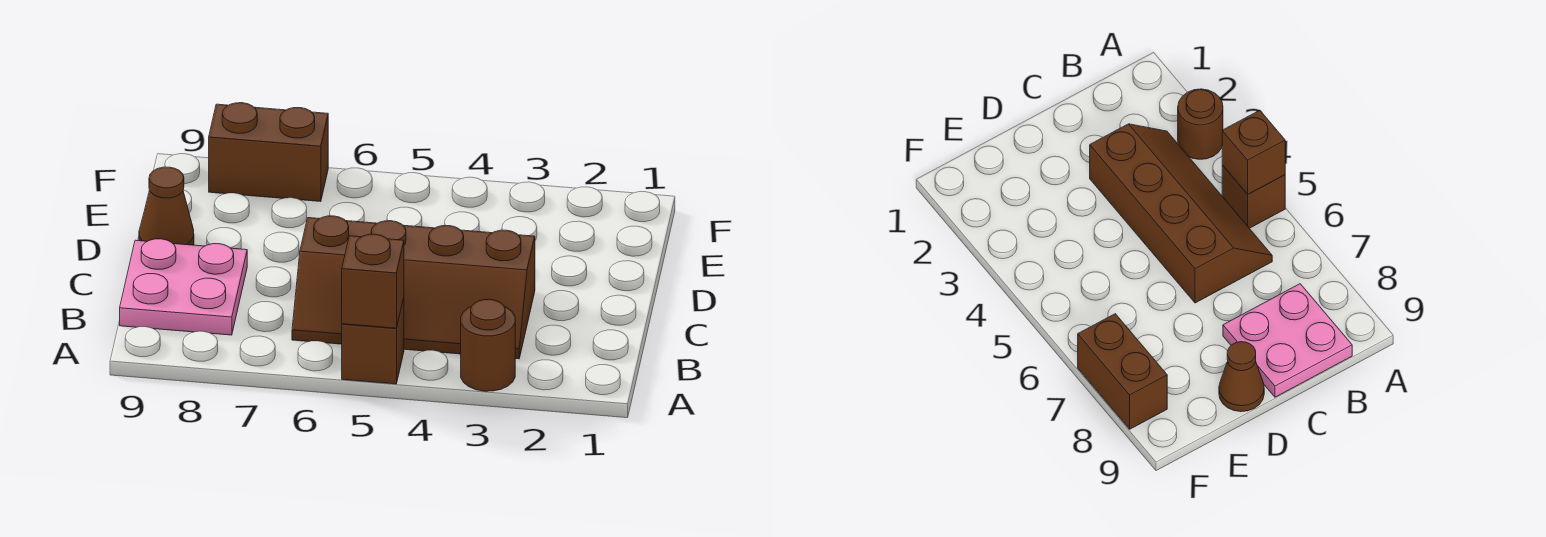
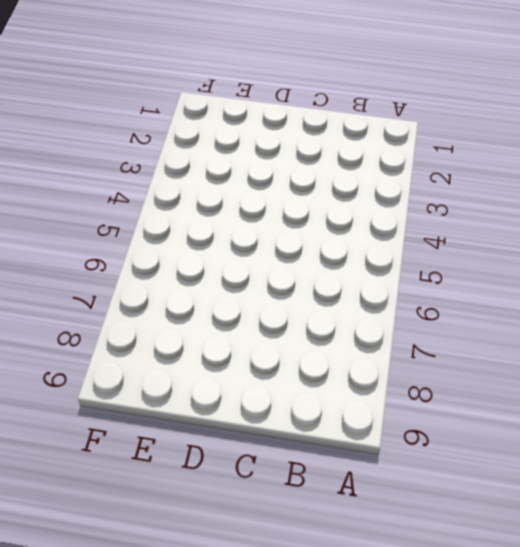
none -> brown round brick A3 level 1
none -> brown brick A5 level 1

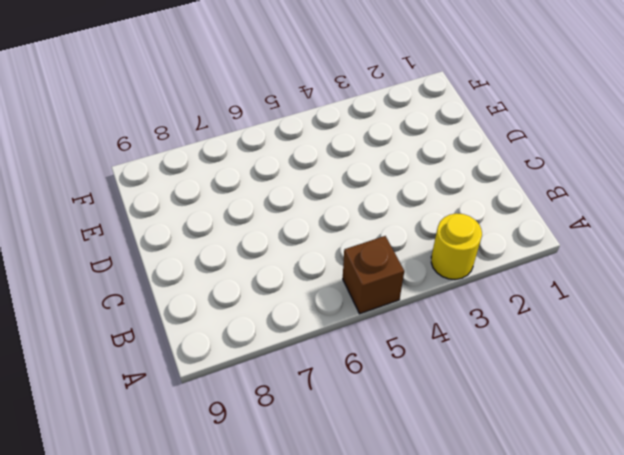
yellow round brick A3 level 1 -> brown round brick A3 level 1
none -> brown slope B3:C6 level 1 top C
none -> pink plate B8:C9 level 1

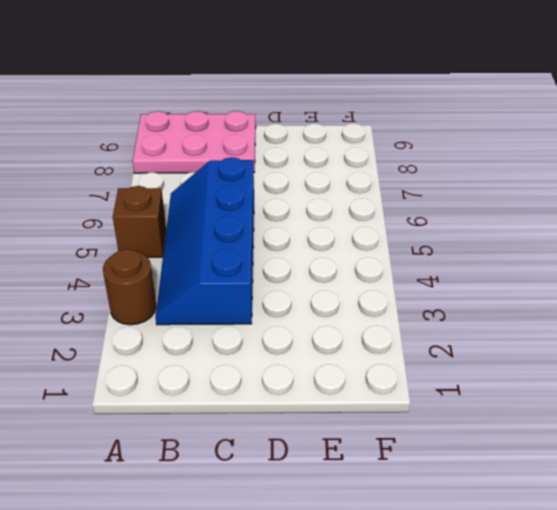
pink plate A8:C9 level 1 -> pink plate B8:C9 level 1
blue slope B3:C6 level 1 top C -> brown slope B3:C6 level 1 top C
none -> brown cone D9 level 1
none -> brown brick F7:F8 level 1

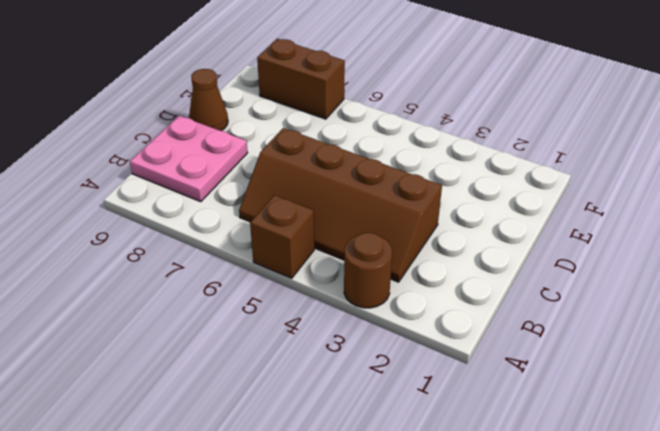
none -> brown brick A5 level 2

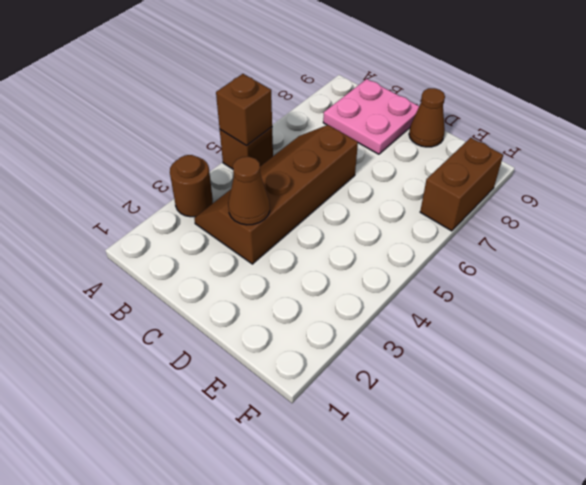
brown cone C3 level 2 -> none

